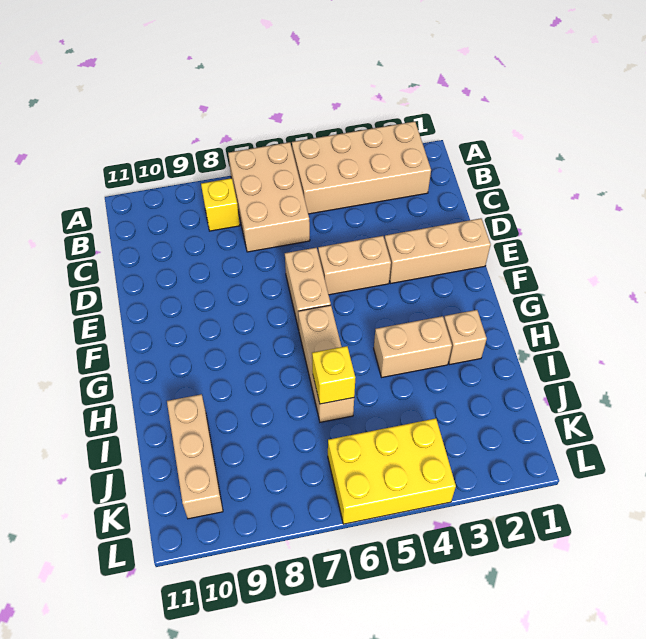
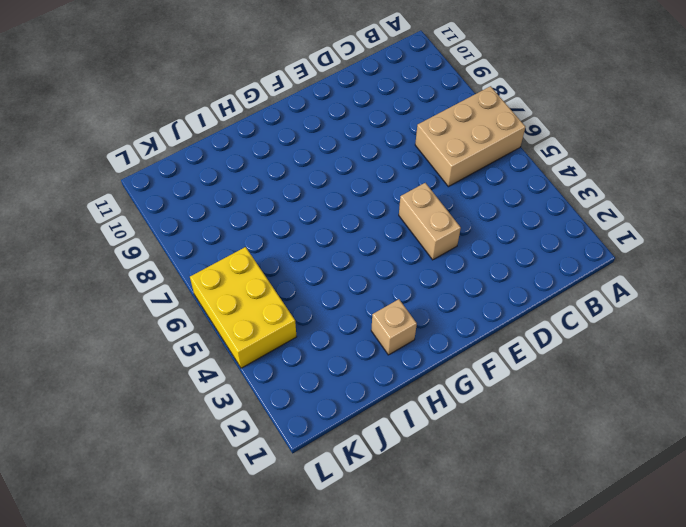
none -> tan brick A2:B5 level 1
none -> yellow brick B8 level 1
none -> tan brick E1:E3 level 1

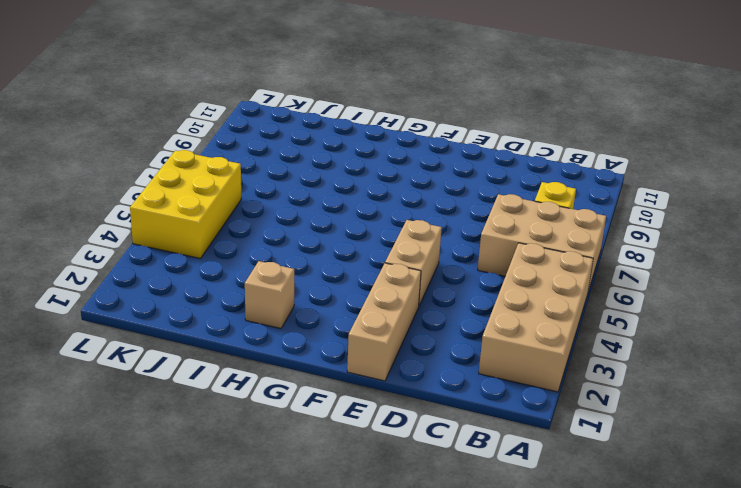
none -> tan brick E6:F6 level 1
none -> tan brick G6:I6 level 1
none -> tan brick H3:H4 level 1

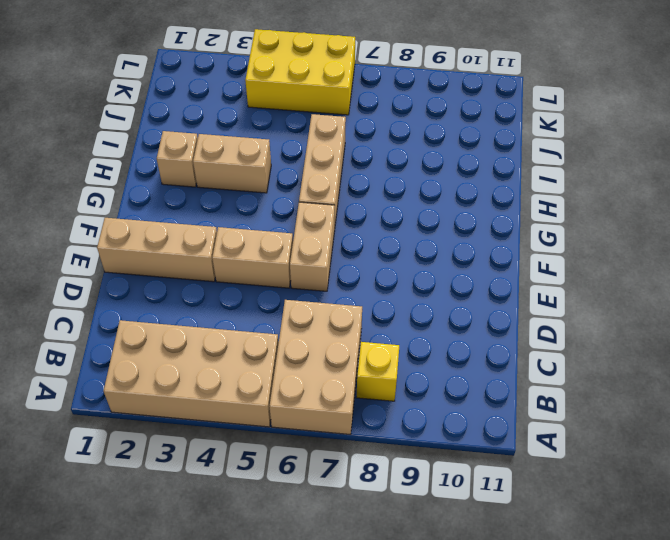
none -> tan brick I10:K10 level 1
none -> yellow brick I6 level 2

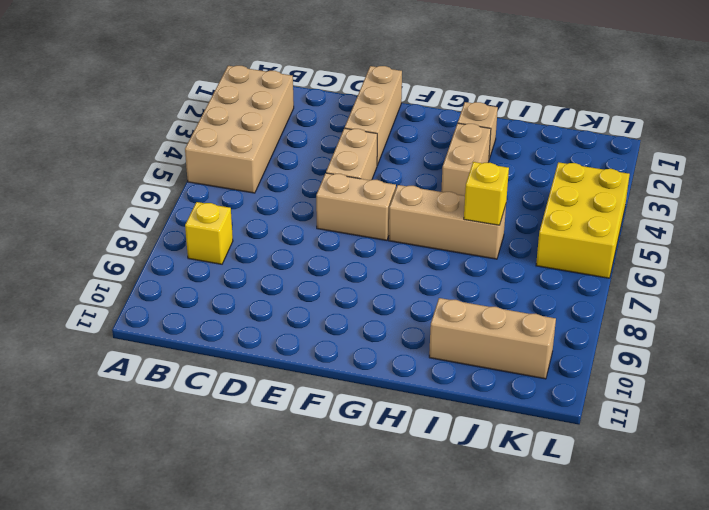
none -> tan brick A6:C7 level 1

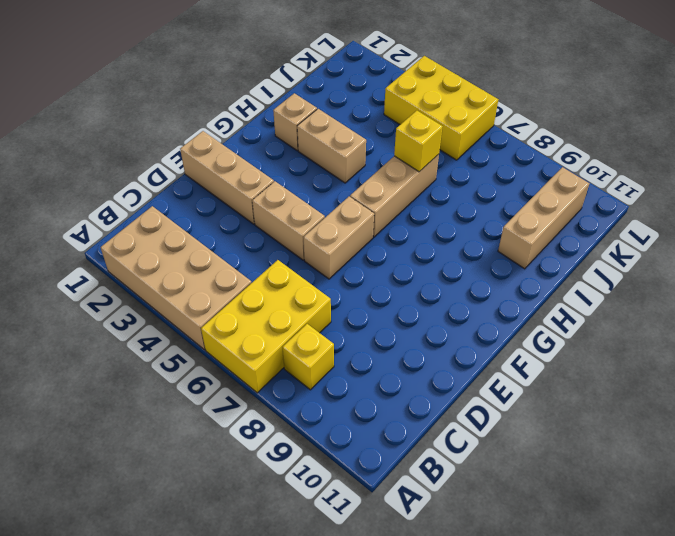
yellow brick A6:C7 level 1 -> tan brick A6:C7 level 1

